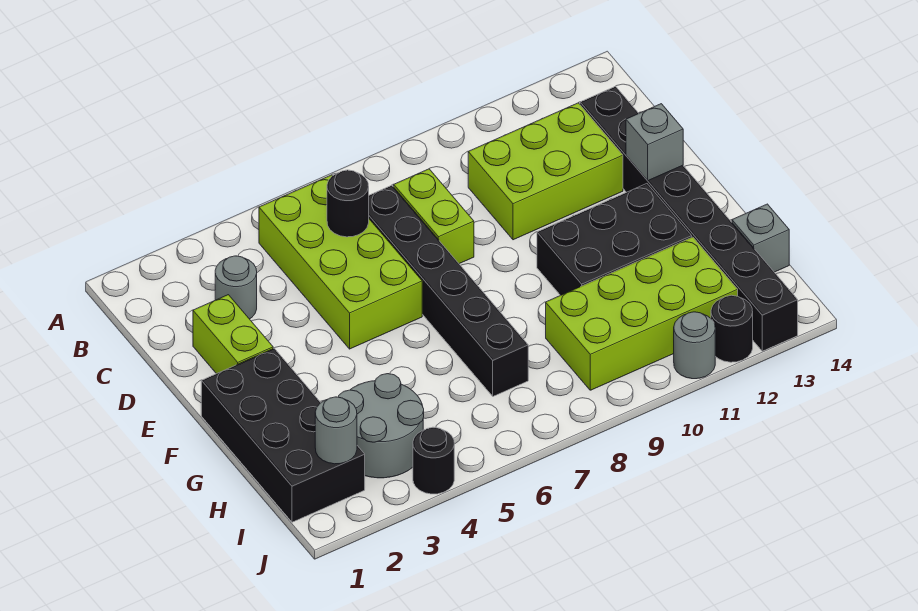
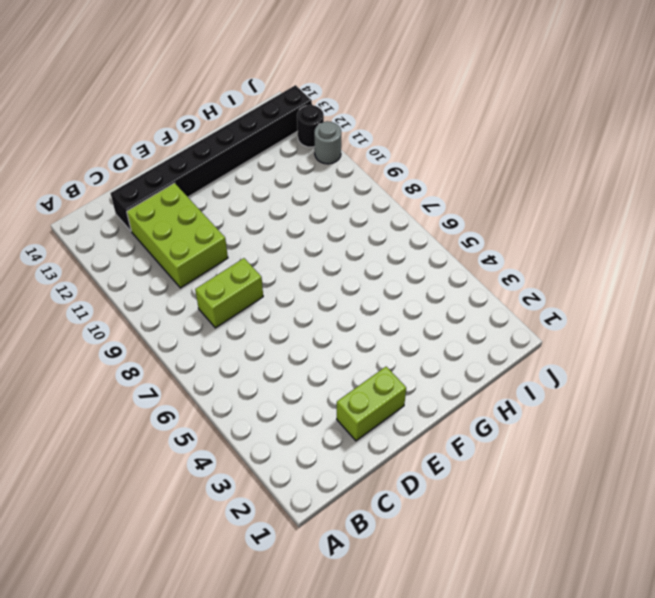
none -> lime brick B5:E6 level 1
none -> grey round brick C3 level 1
none -> black brick C7:H7 level 1

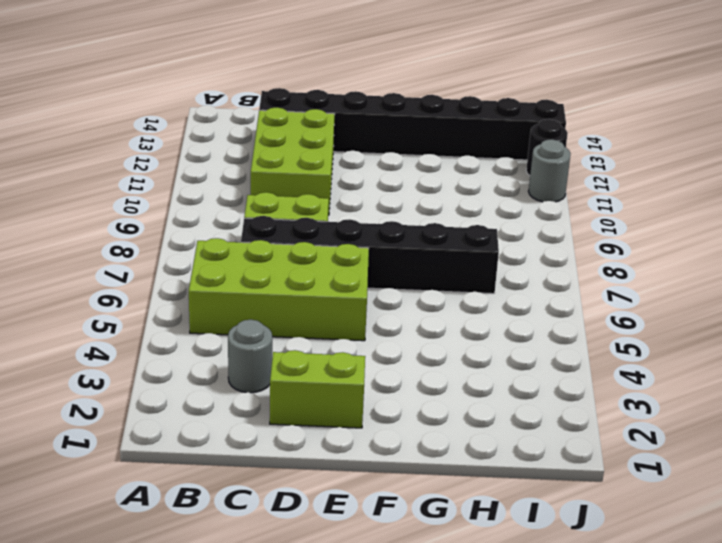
none -> black brick F1:I2 level 1
none -> black brick F10:G12 level 1
none -> grey round brick H3:I4 level 1

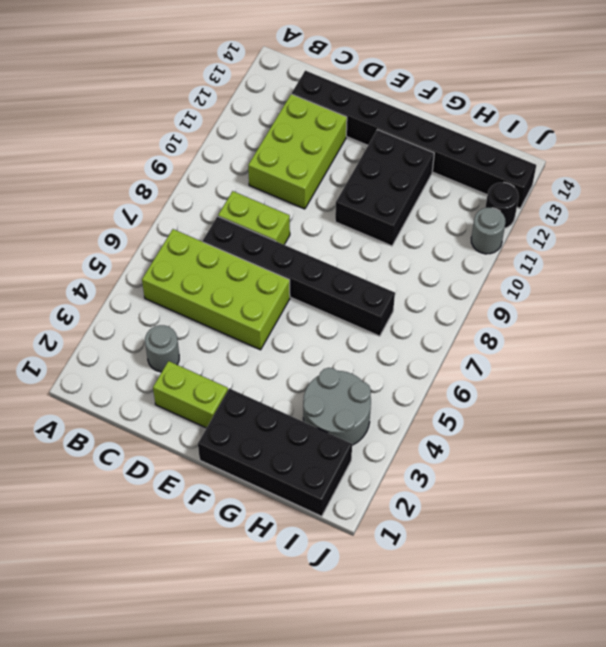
none -> lime brick H9:I12 level 1
none -> grey brick H14 level 1
none -> black round brick J4 level 1

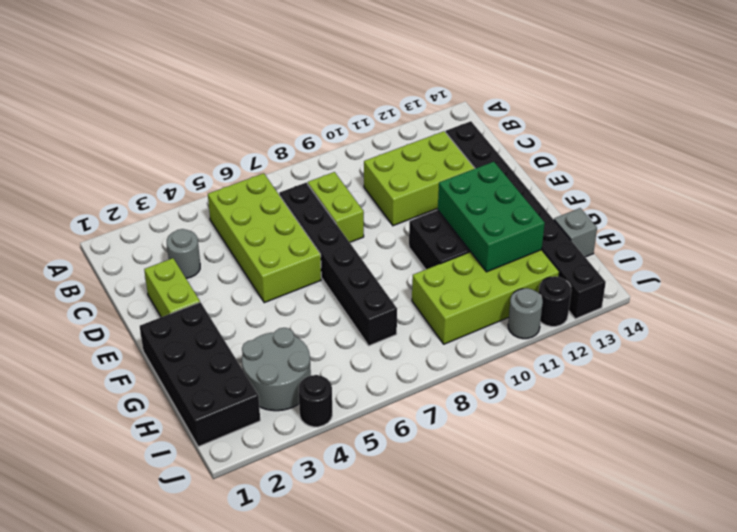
green brick F11:H12 level 2 -> none
none -> black round brick C6 level 2
none -> grey brick E13 level 2
none -> grey round brick I2 level 2

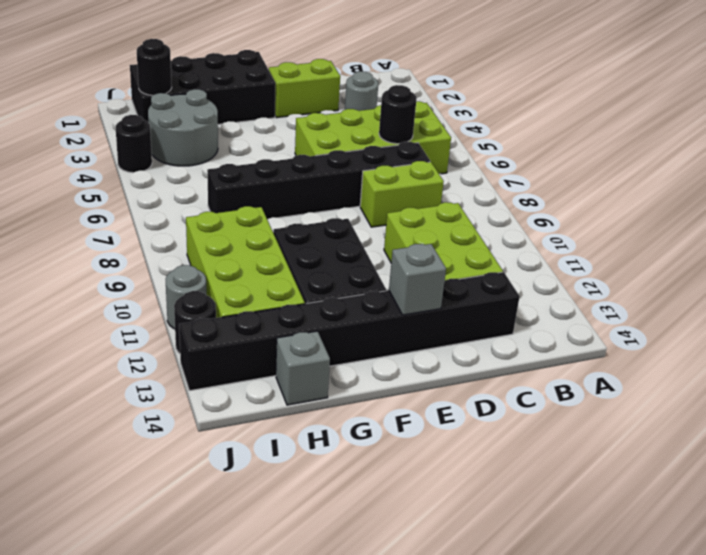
black round brick I2 level 2 -> grey round brick I2 level 2

